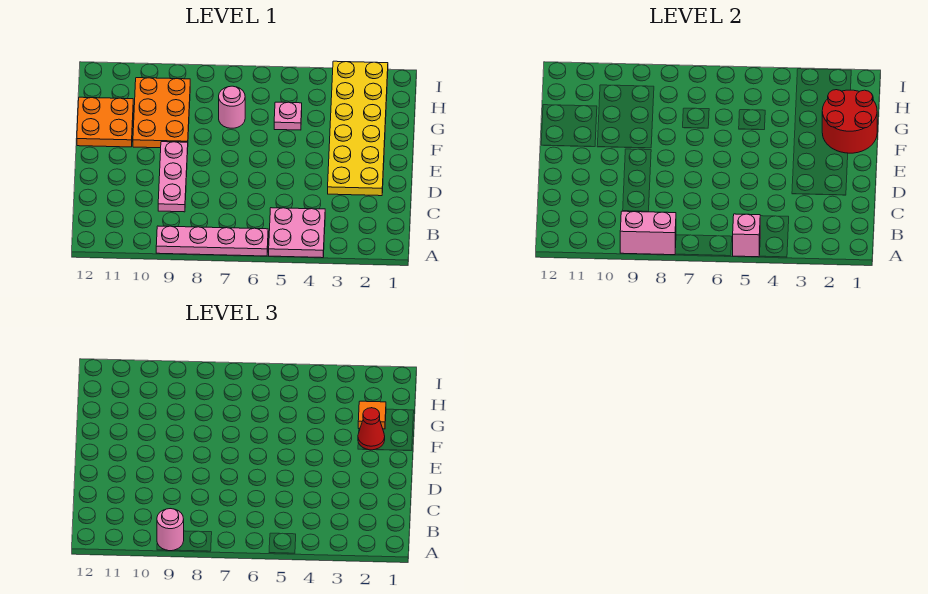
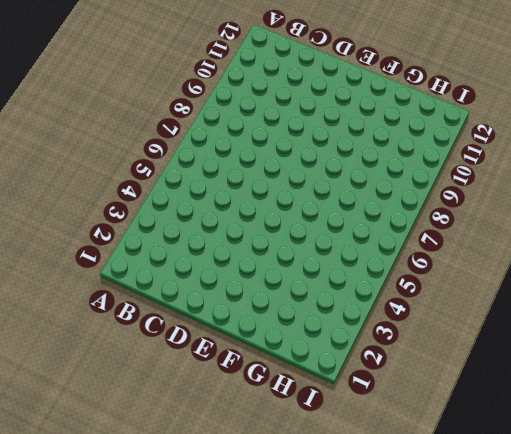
none -> pink plate A4:B5 level 1
none -> pink plate A6:A9 level 1
none -> pink plate C9:E9 level 1

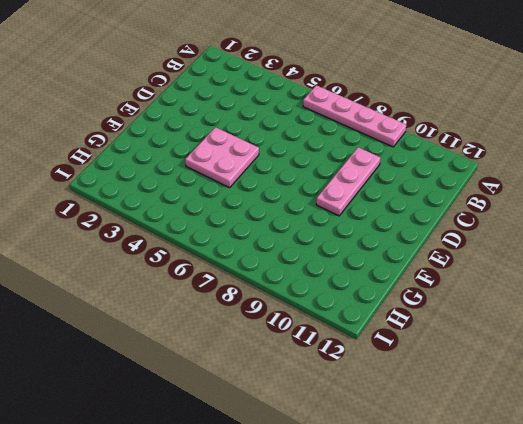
pink plate E4:F5 level 1 -> pink plate A4:B5 level 1
none -> yellow plate D2:I3 level 1
none -> orange plate F9:H10 level 1
none -> orange plate F11:G12 level 1

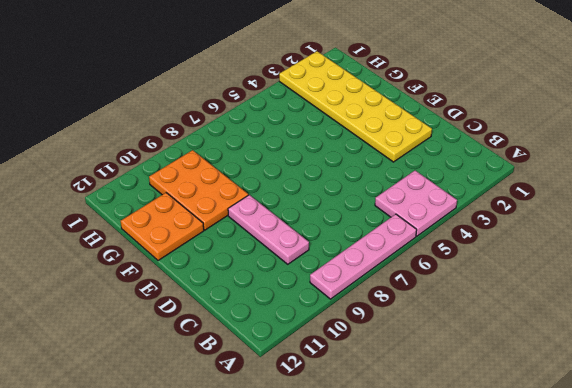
none -> pink plate G5 level 1
none -> pink round brick G7 level 1
none -> pink brick A5 level 2

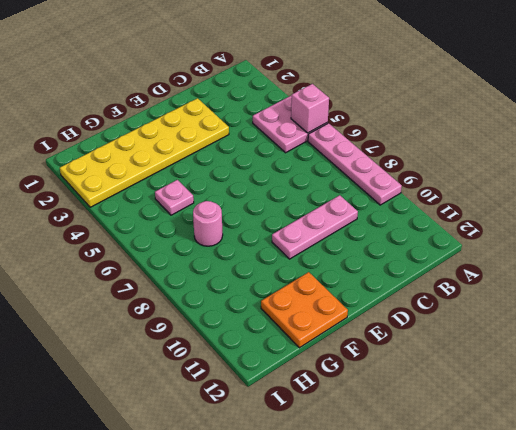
none -> orange plate F9:H10 level 1
none -> pink brick A8:A9 level 2
none -> red round brick F1:G2 level 2

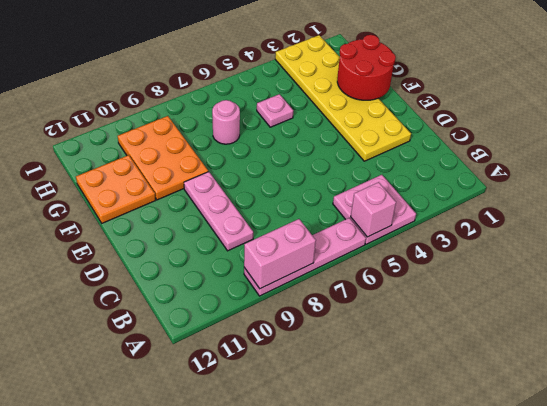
none -> pink round brick A9 level 3
none -> red cone F2 level 3
none -> orange tile G2 level 3

